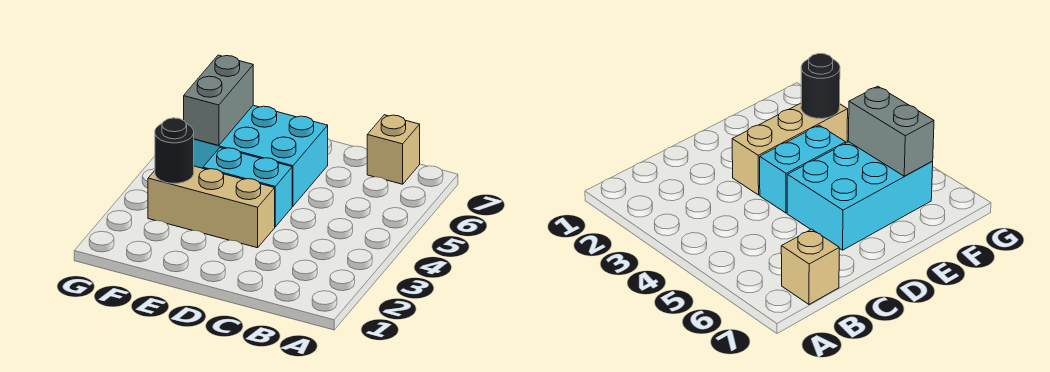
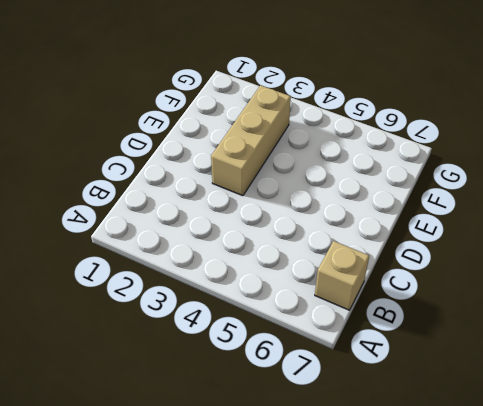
none -> cyan brick D4:E4 level 1
none -> cyan brick D5:F6 level 1

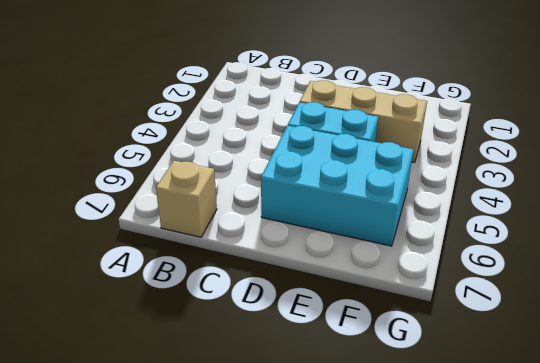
none -> black round brick F3 level 2
none -> grey brick F5:F6 level 2

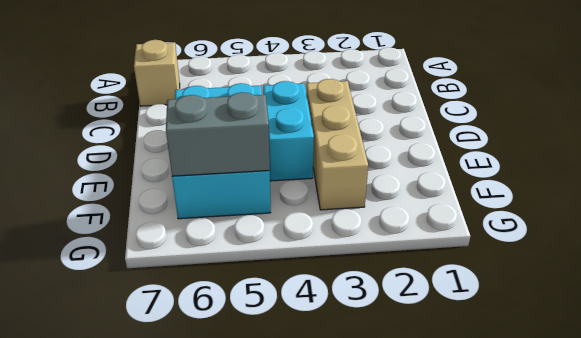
none -> black round brick F3 level 2

